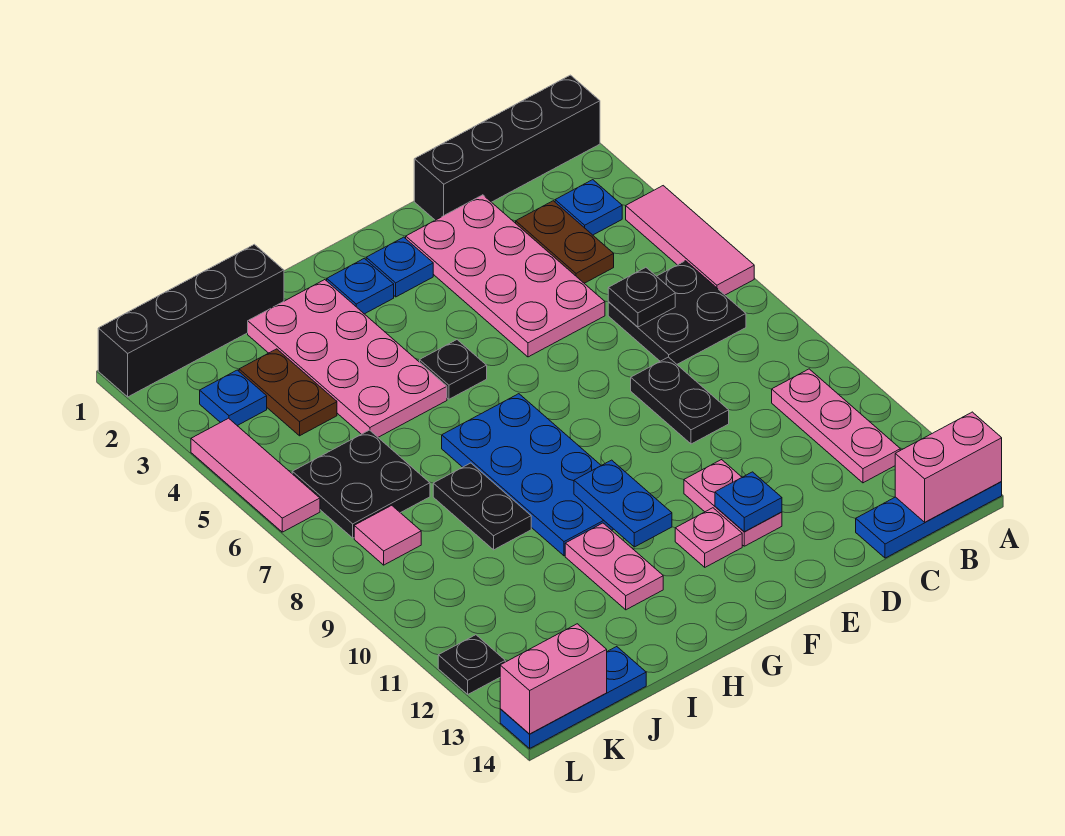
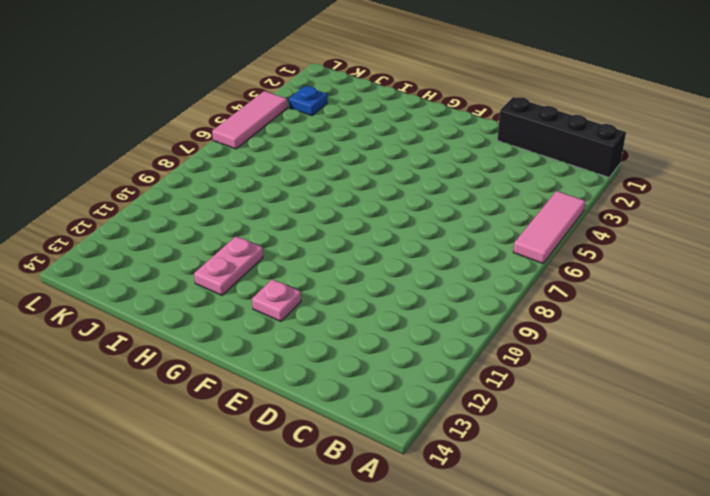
none -> blue plate A14:C14 level 1
none -> blue plate B3 level 1
none -> black plate B6:C7 level 1
none -> pink plate B10:B12 level 1

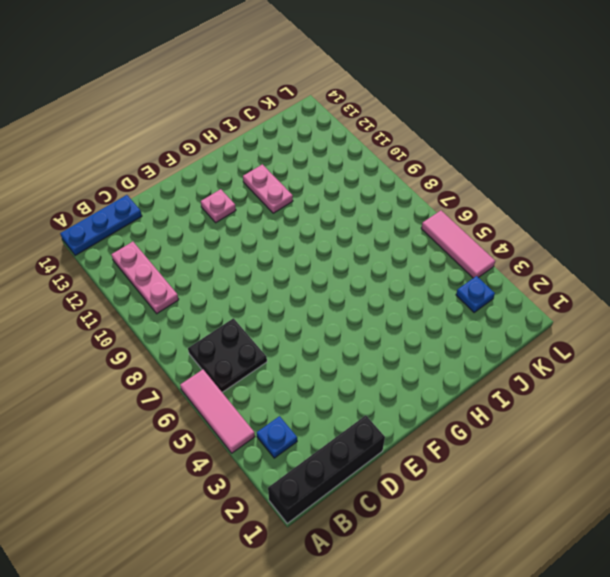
none -> brown plate C3:C4 level 1
none -> pink plate D2:E5 level 1
none -> black plate D8:D9 level 1
none -> pink plate E11:E12 level 1

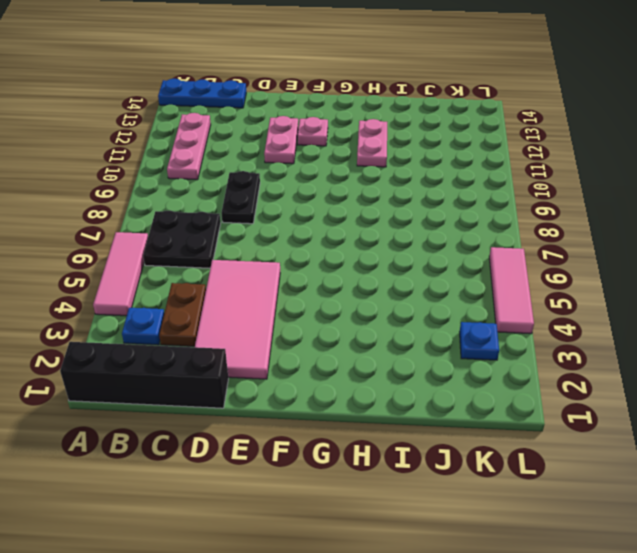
pink tile D2:E5 level 1 -> pink plate D2:E5 level 1
none -> blue plate F2 level 1
none -> blue plate G2 level 1
none -> black plate G5 level 1
none -> blue plate G7:H10 level 1

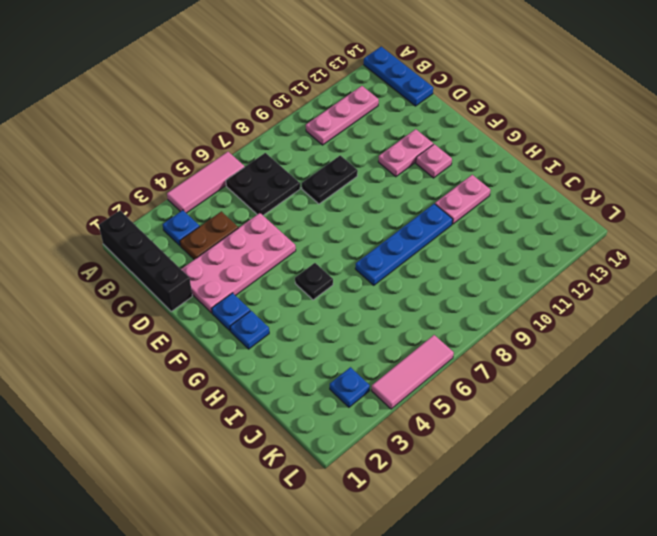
blue plate H7:H10 level 1 -> blue plate G7:H10 level 1
none -> pink plate H2:I5 level 1
none -> black brick I1:L1 level 1
none -> black plate I8:I9 level 1
none -> brown plate J3:J4 level 1

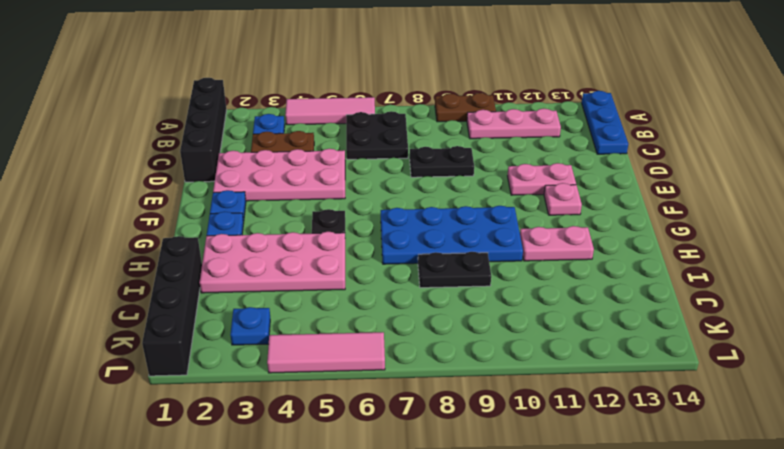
brown plate A9:A10 level 1 -> brown plate J3:J4 level 1
none -> black plate J6:K7 level 1
none -> blue plate J14:L14 level 1
none -> pink tile K8 level 1
none -> black plate L12 level 1

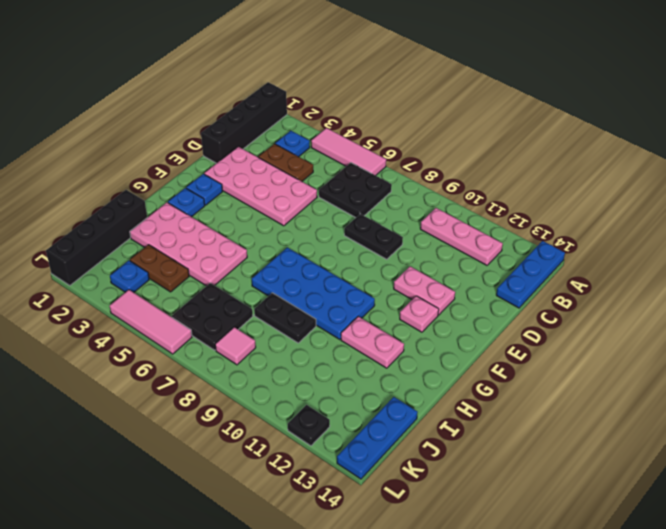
none -> black plate G5 level 1
none -> pink brick A14:B14 level 2
none -> black plate C6 level 2
none -> blue plate E12 level 2

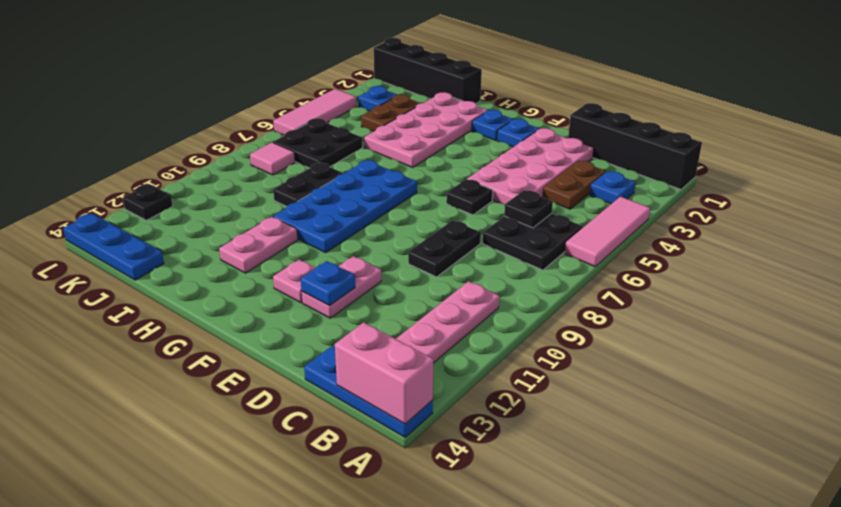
black plate E6 level 1 -> black plate G5 level 1
none -> blue plate G10:G11 level 2
none -> pink brick K14:L14 level 2

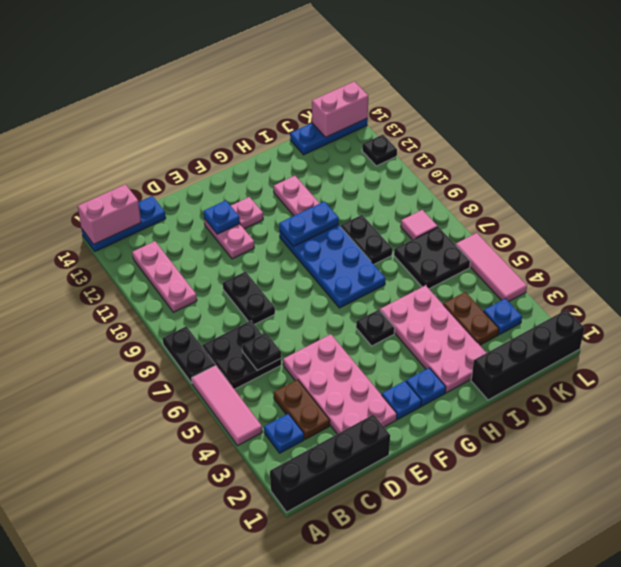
black plate A7:A8 level 1 -> none
blue plate G10:H10 level 2 -> blue plate G10:G11 level 2

